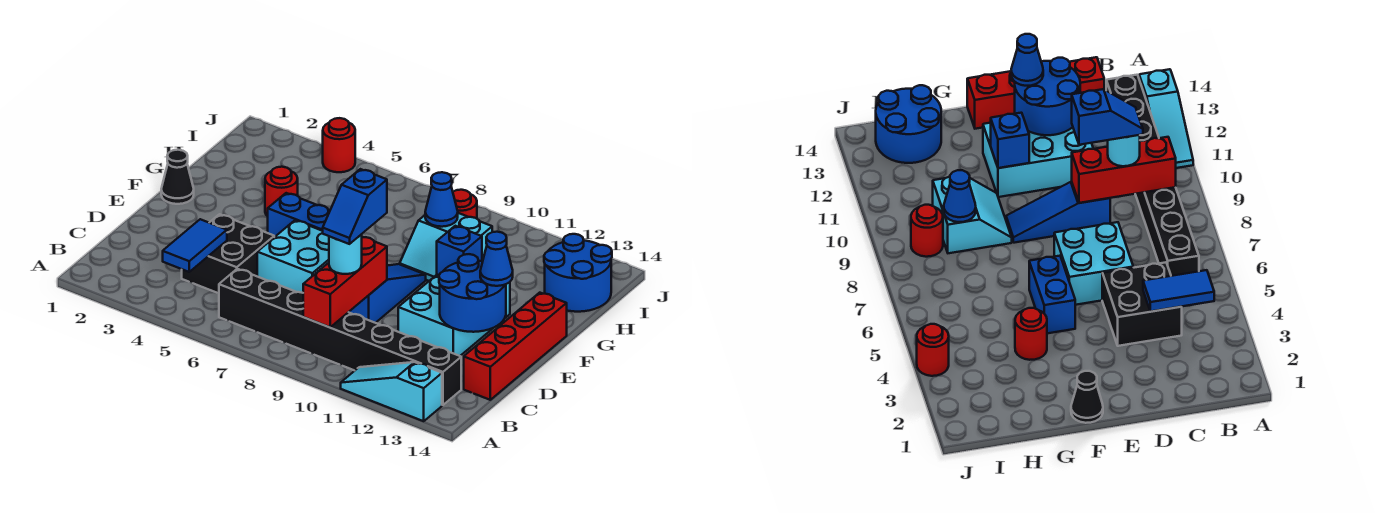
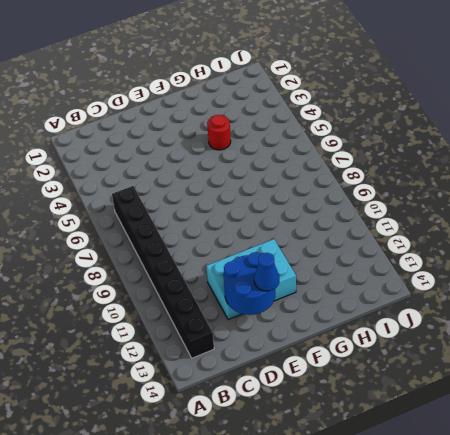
none -> cyan slope A11:A13 level 1 top 13
none -> black brick C4:D5 level 1
none -> red brick C14:F14 level 1

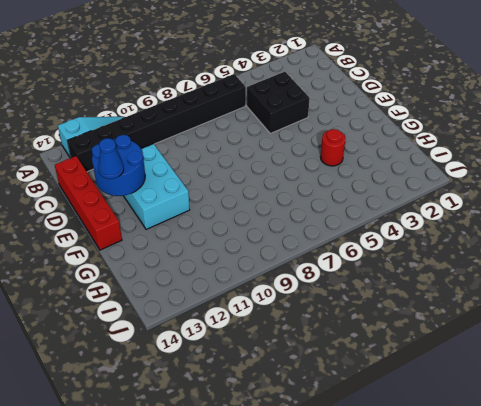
none -> cyan brick D6:E7 level 1
none -> blue slope D9:F9 level 1 top D
none -> black cone F1 level 1

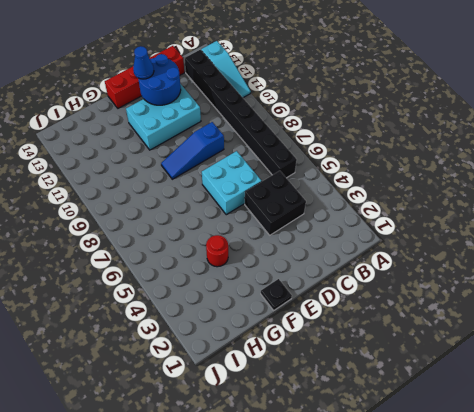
black plate F1 level 1 -> black cone F1 level 1
none -> blue brick F5:F6 level 1
none -> cyan slope G9:H10 level 1 top H
none -> blue round brick H13:I14 level 1

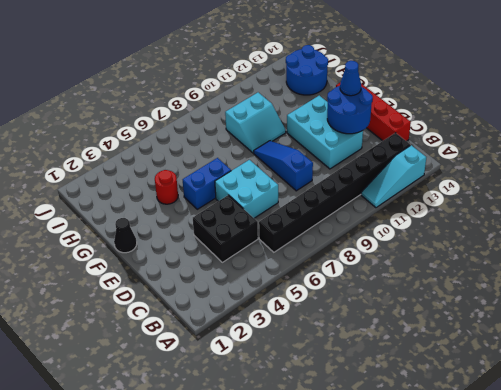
none -> red round brick I9 level 1
none -> red round brick J4 level 1
none -> blue tile B4:C4 level 2

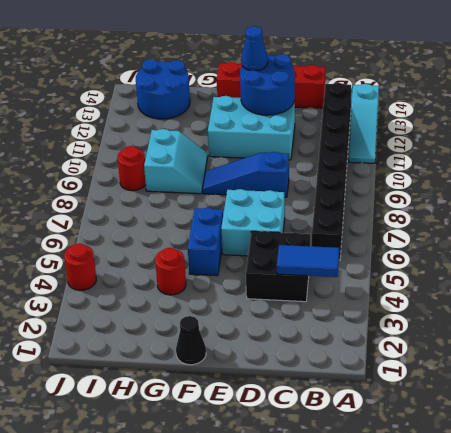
none -> red brick B9:D9 level 2
none -> blue brick F11 level 2
none -> blue cone H9 level 2

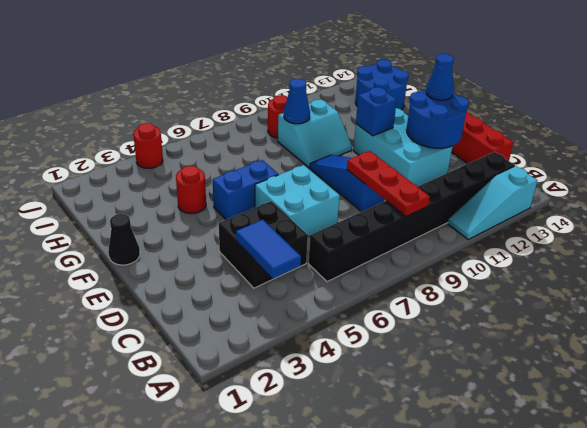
red plate B9:D9 level 2 -> red brick B9:D9 level 2
none -> cyan round brick C9 level 3
none -> blue slope C9:D9 level 4 top D

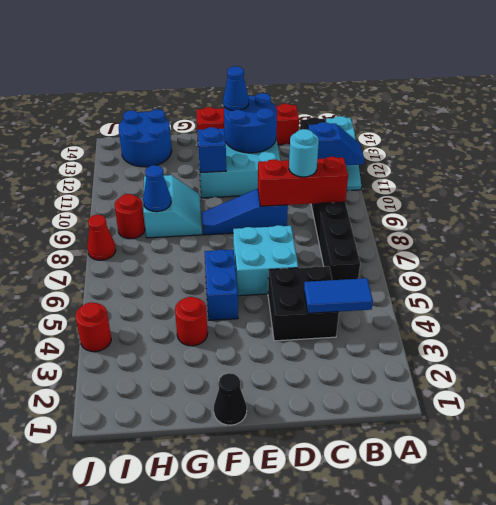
blue slope A11:B11 level 2 top B -> blue slope C9:D9 level 4 top D
red cone J8 level 1 -> none

